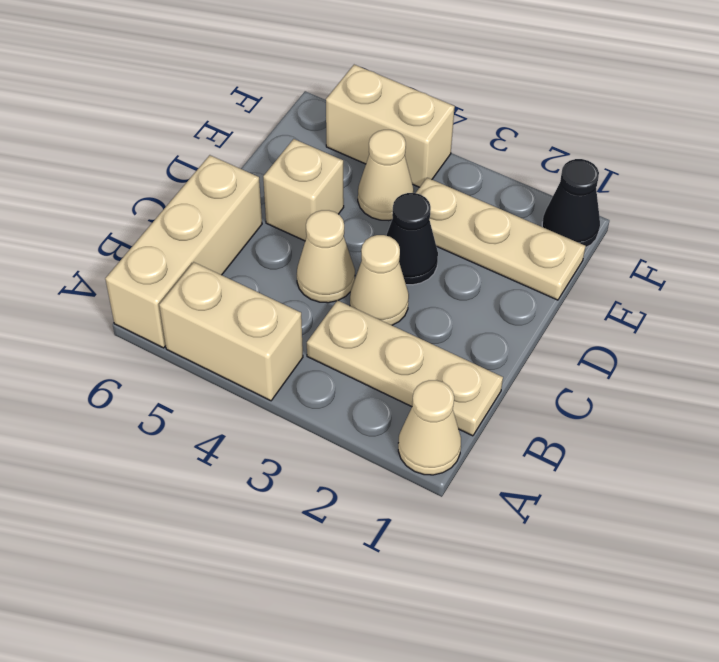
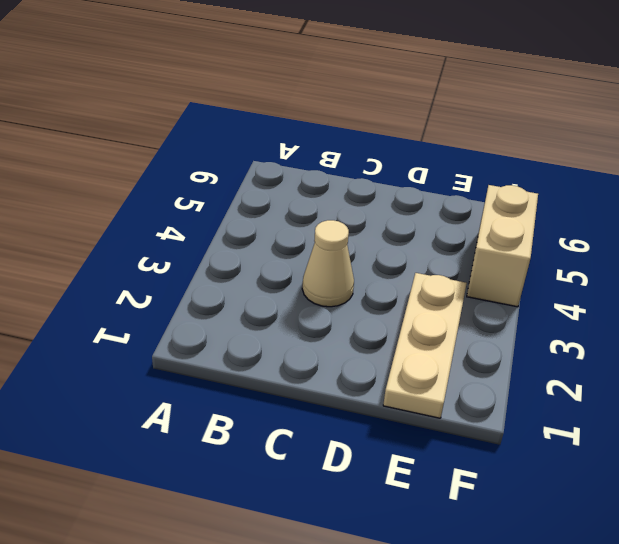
none -> tan cone A1 level 1
none -> tan brick A4:A5 level 1
none -> tan brick A6:C6 level 1

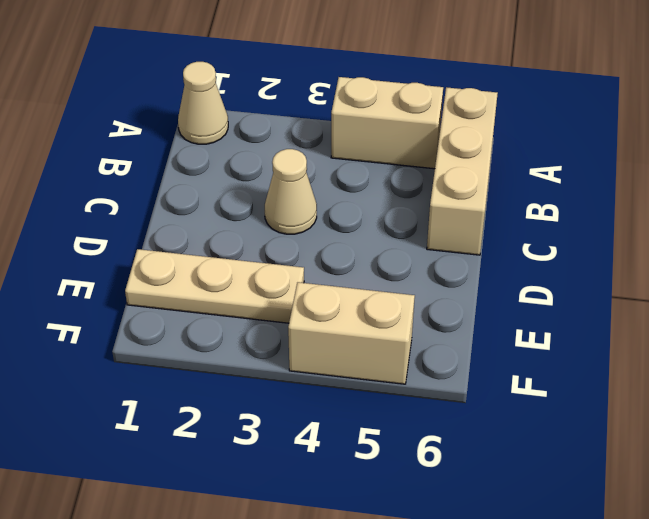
none -> tan plate B1:B3 level 1
none -> tan cone C4 level 1
none -> black cone D3 level 1

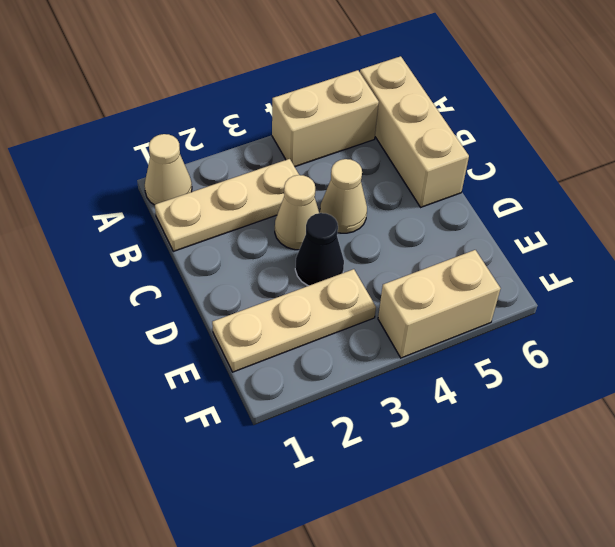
none -> tan brick D5 level 1
none -> tan cone E4 level 1
none -> black cone F1 level 1

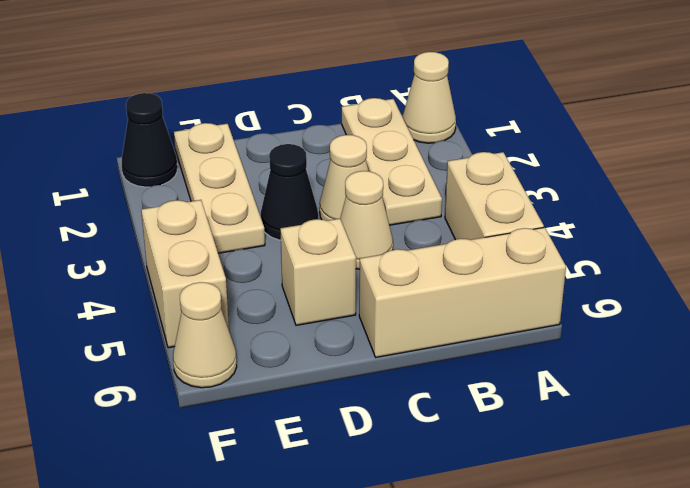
tan cone F6 level 1 -> tan cone E4 level 1

